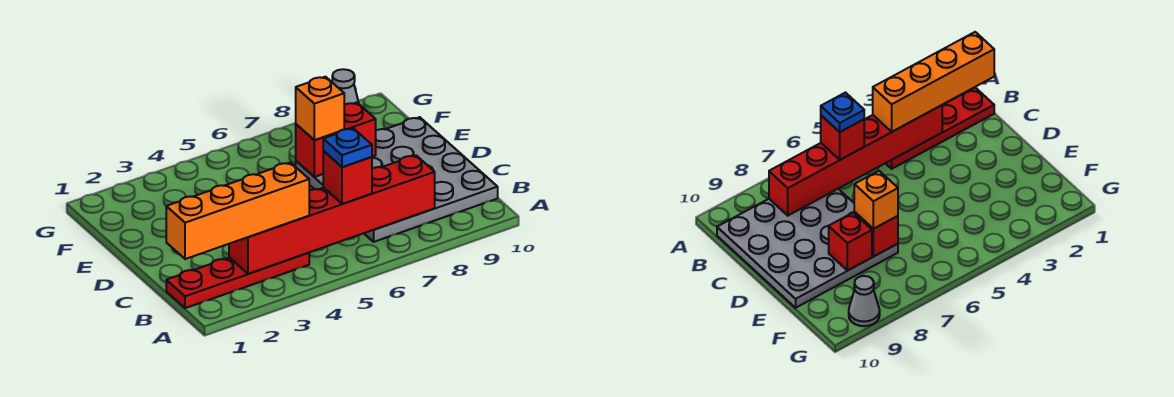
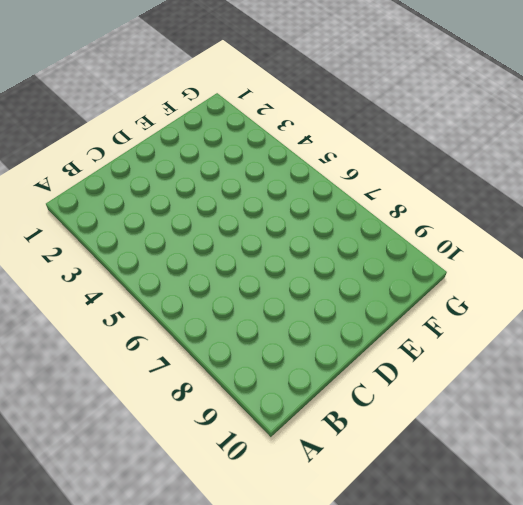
none -> red plate B1:B4 level 1
none -> grey plate B7:E10 level 1

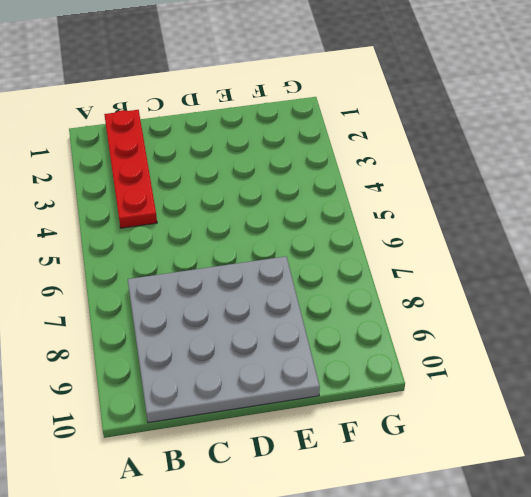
none -> grey cone G9 level 1
none -> red brick B3:B8 level 2

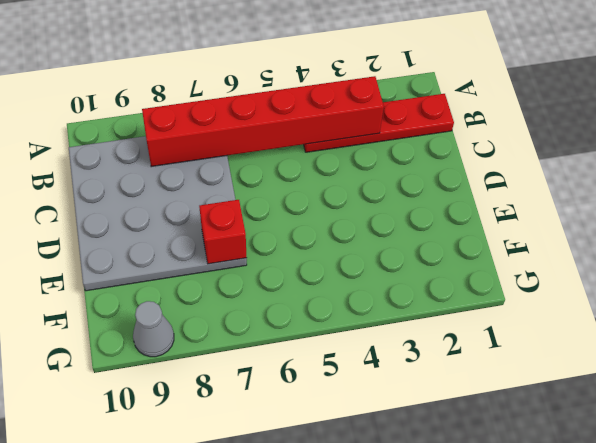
none -> red brick E8 level 2
none -> orange brick B1:B4 level 3

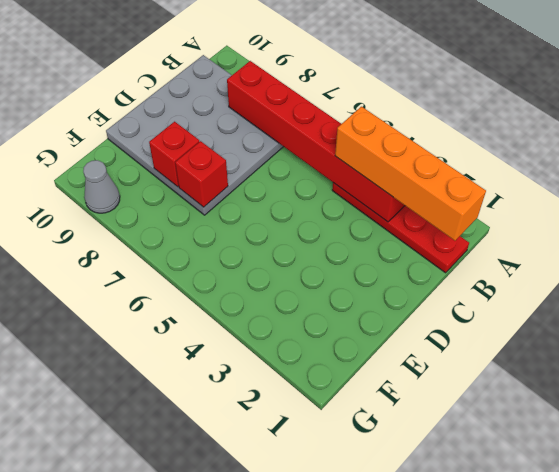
none -> red brick B6 level 3
none -> orange brick E7 level 3

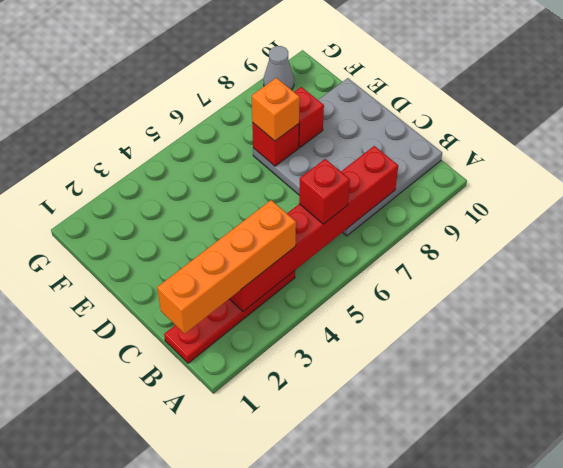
none -> blue plate B6 level 4

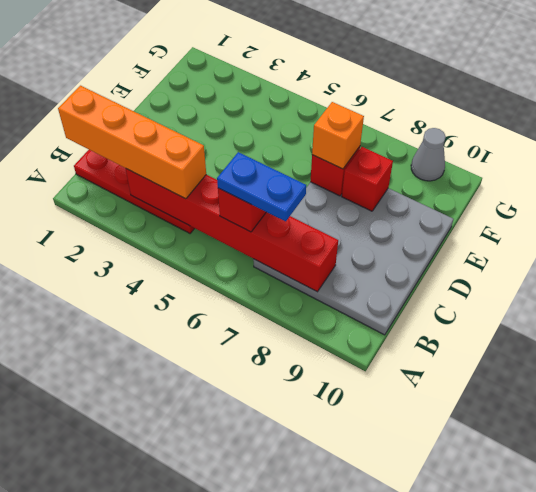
blue plate B6:B7 level 4 -> blue plate B6 level 4

